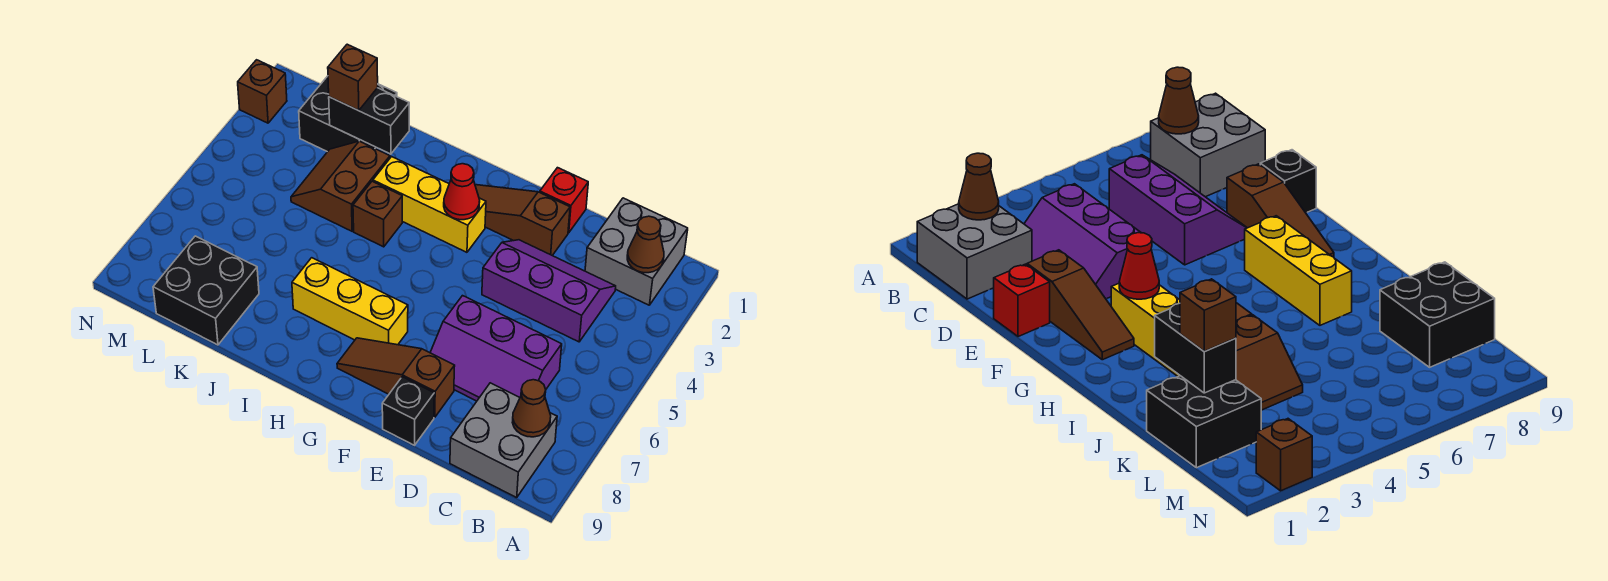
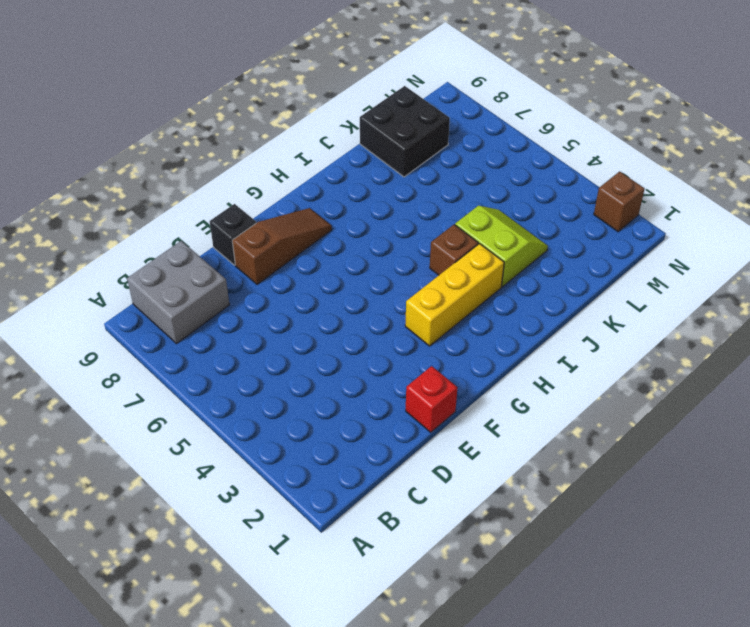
lime slope J3:K4 level 1 top J -> brown slope J3:K4 level 1 top J
none -> grey brick B1:C2 level 1
none -> purple slope C3:E4 level 1 top 4
none -> purple slope C6:E7 level 1 top 6

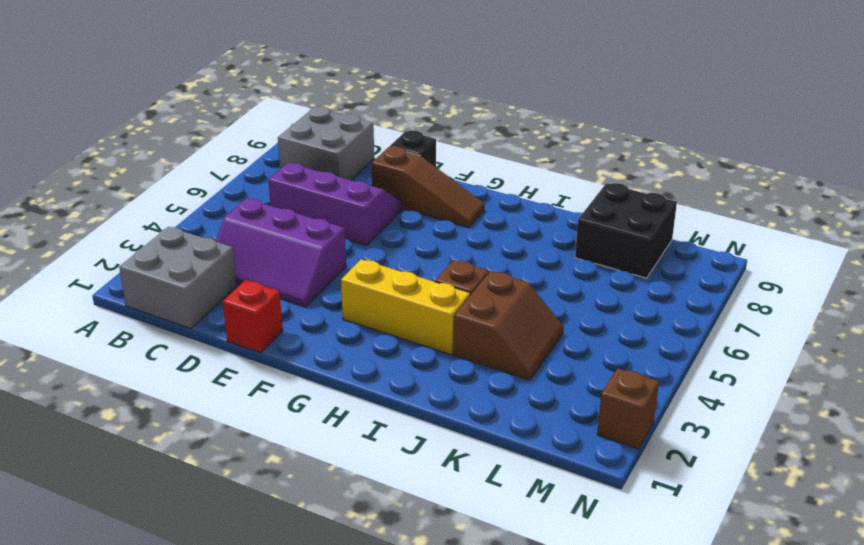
none -> brown slope E2:G2 level 1 top E
none -> yellow brick G7:I7 level 1
none -> black brick K1:L2 level 1

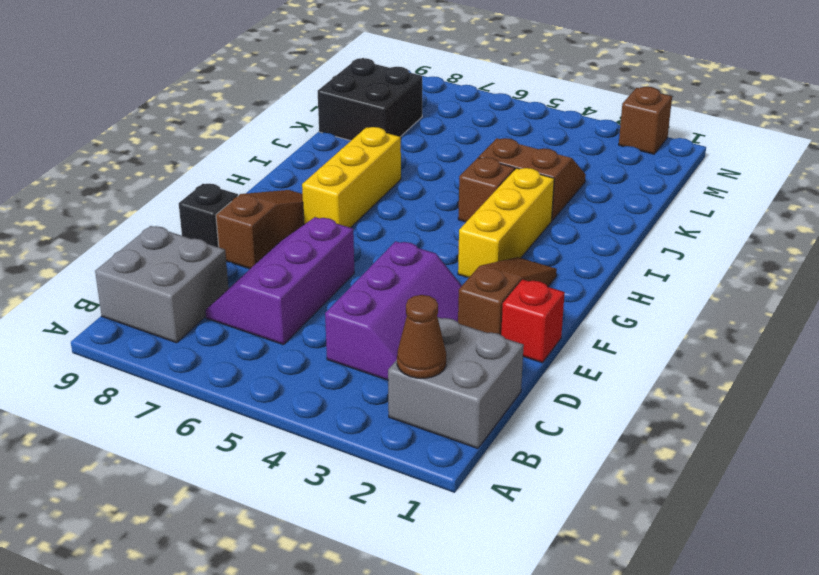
none -> black brick K1:L2 level 1
none -> brown cone B8 level 2
none -> red cone G3 level 2

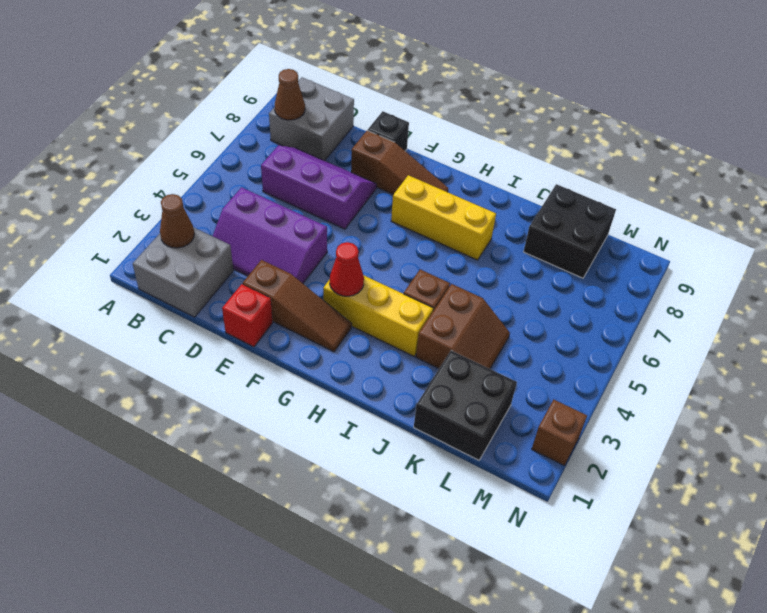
none -> black brick J2:K2 level 2
none -> brown brick K2 level 3

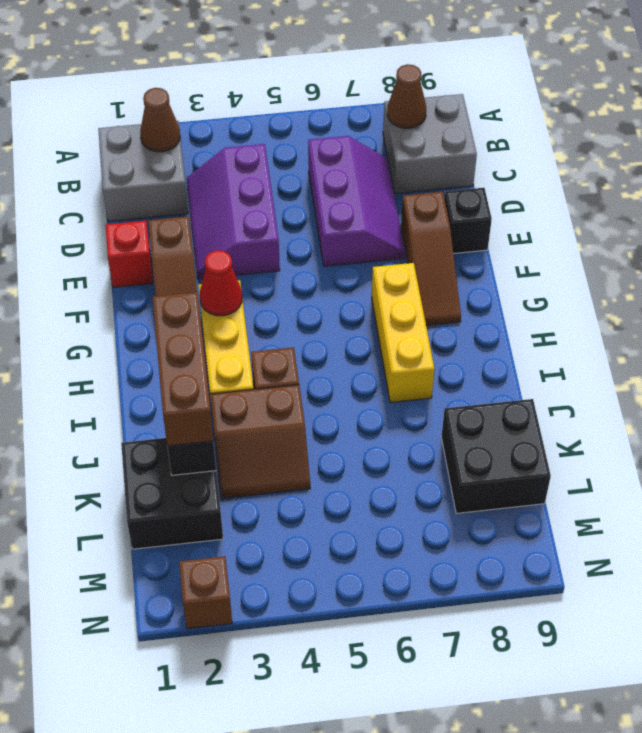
brown brick I2:K2 level 3 -> brown brick K2 level 3

